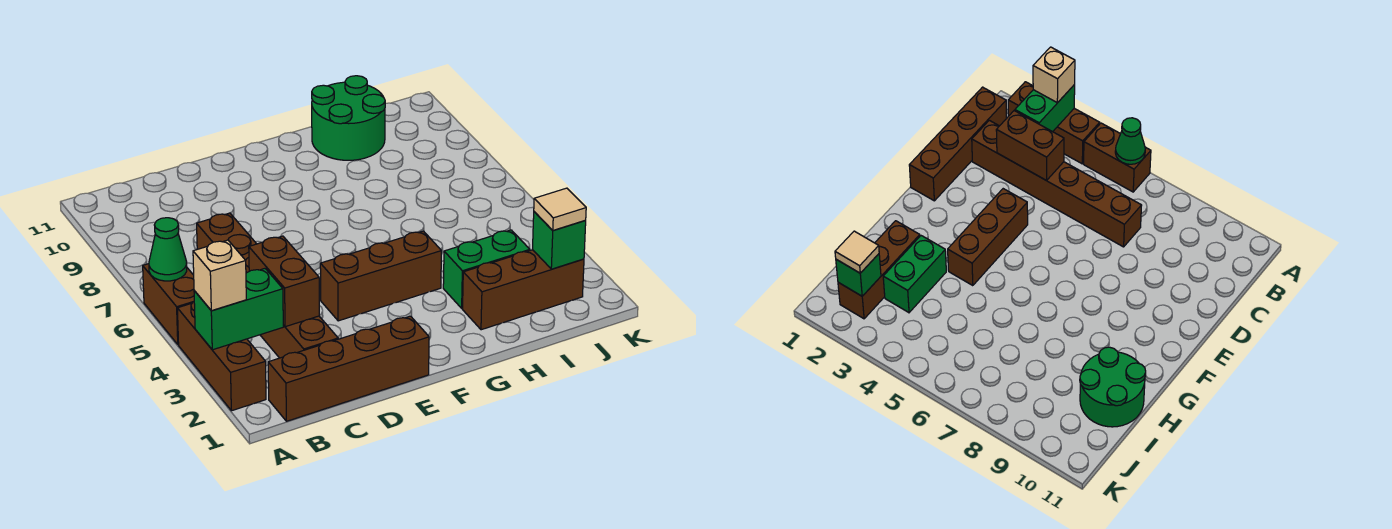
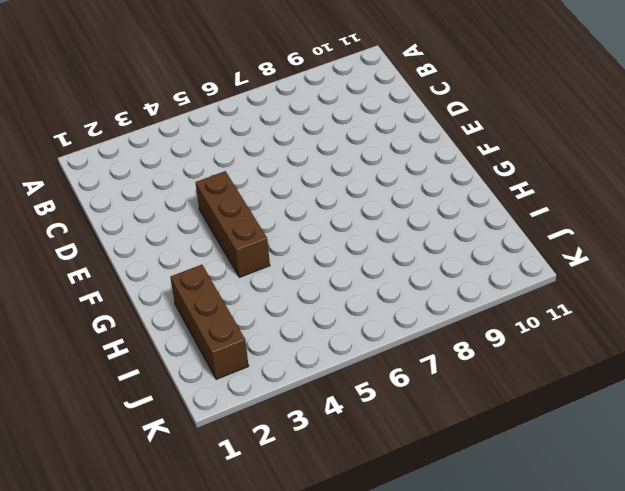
none -> brown brick A2:A4 level 1
none -> brown brick A5:A6 level 1
none -> brown brick B1:E1 level 1

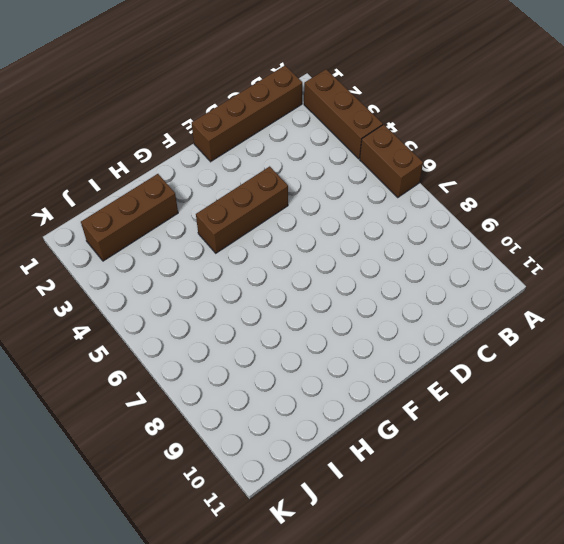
none -> brown brick C2:C7 level 1
none -> green brick H3:I3 level 1
none -> green round brick H10:I11 level 1

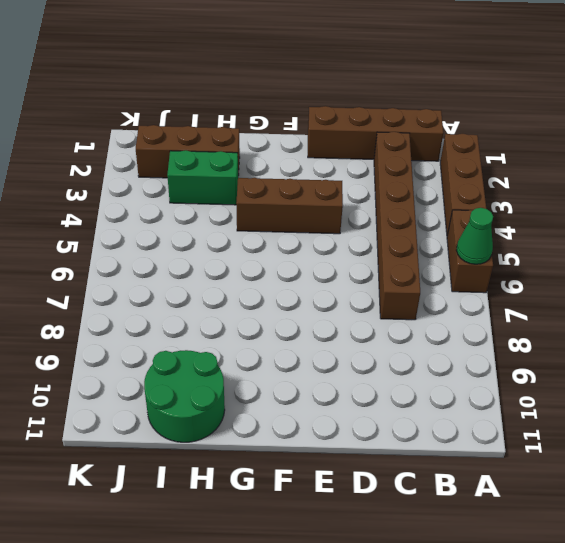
none -> green brick A3:B3 level 2
none -> brown brick C3:C4 level 2
none -> green brick J2 level 2

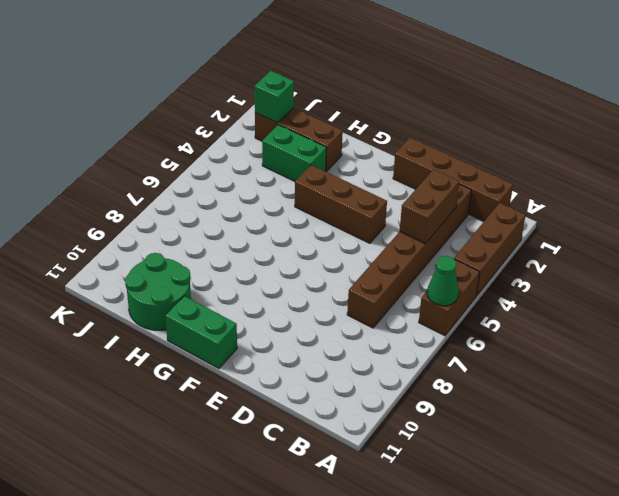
green brick F11:G11 level 1 -> green brick A3:B3 level 2
none -> tan brick A3 level 3
none -> tan tile J2 level 3

